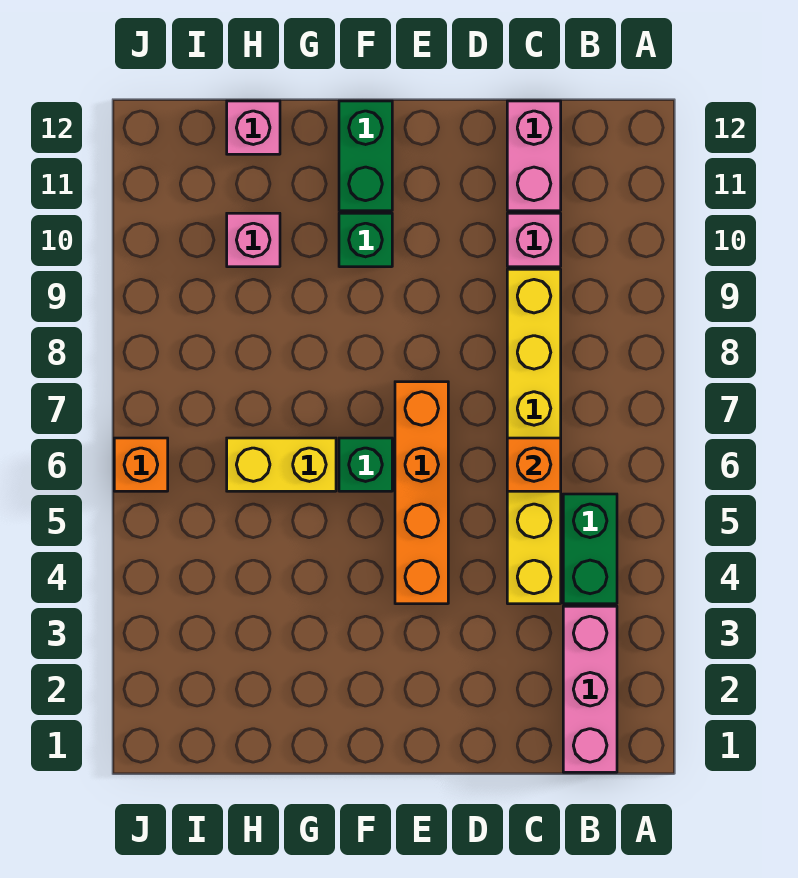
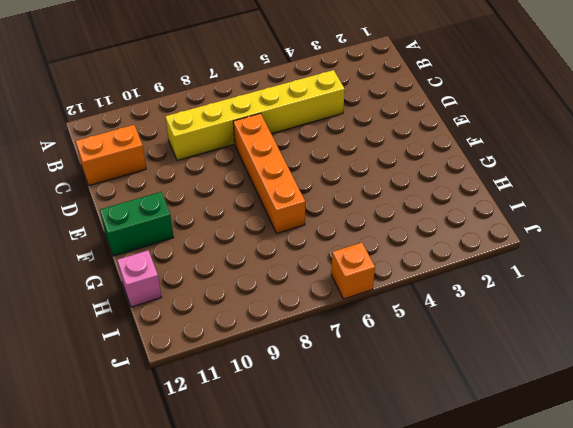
orange brick C11:C12 level 1 -> pink brick C11:C12 level 1
orange brick D7:G7 level 1 -> orange brick E4:E7 level 1
none -> pink brick B1:B3 level 1
none -> green brick B4:B5 level 1
none -> pink brick C10 level 1

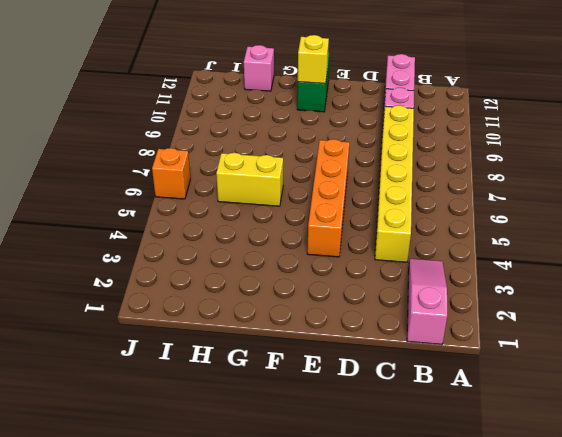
pink slope B1:B3 level 1 top 1 -> pink brick B1:B3 level 1
yellow brick F11 level 2 -> none
none -> green brick B4:B5 level 1
none -> green brick F6 level 1
none -> green brick F10 level 1

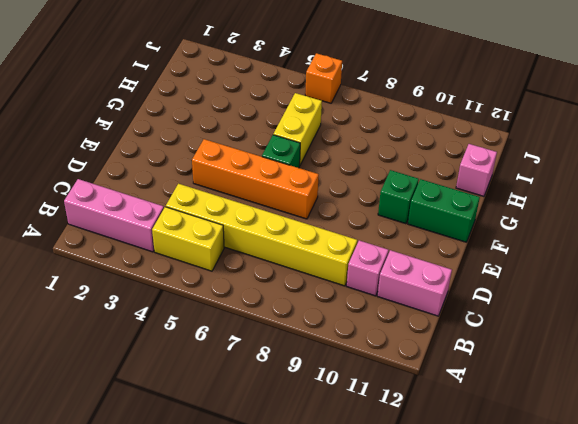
yellow brick B4:B5 level 1 -> green brick B4:B5 level 1
none -> pink brick H10 level 1
none -> orange brick C6 level 2

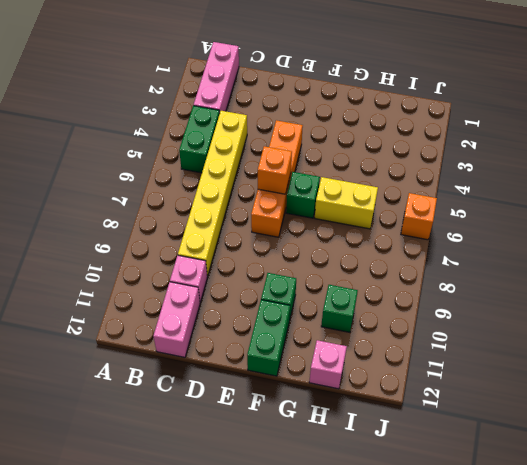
orange brick E6 level 2 -> orange brick C6 level 2
green brick H10 level 1 -> pink brick H10 level 1

